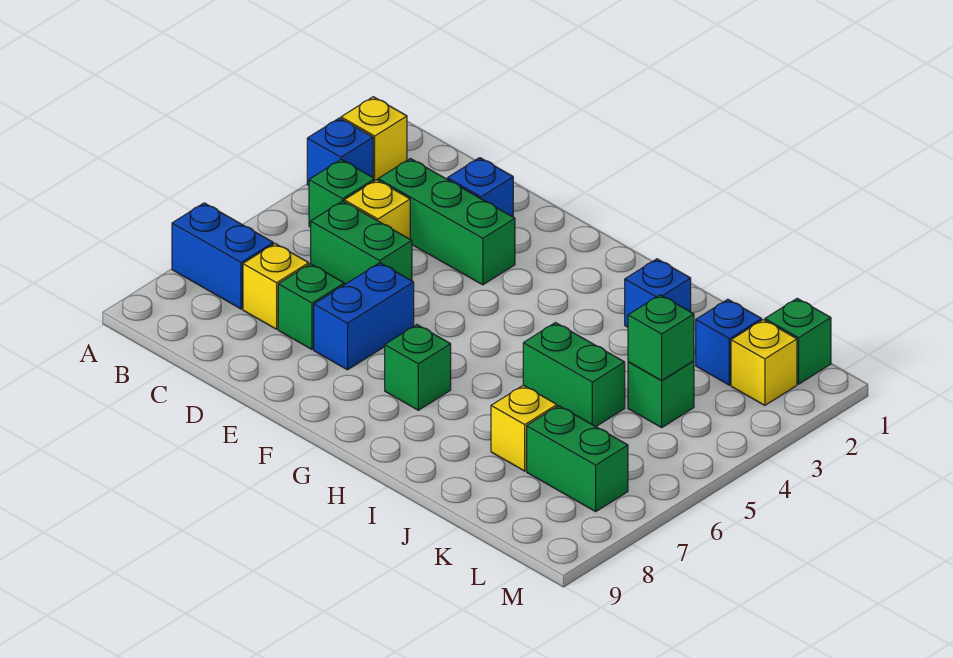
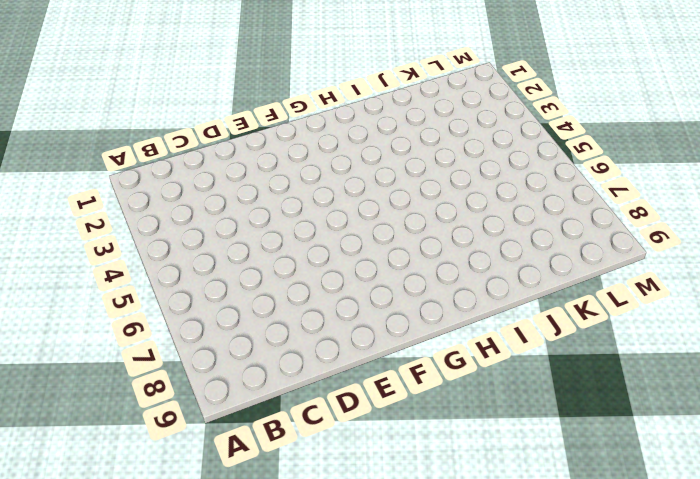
none -> yellow brick A2 level 1
none -> blue brick A3 level 1
none -> blue brick A7:B7 level 1

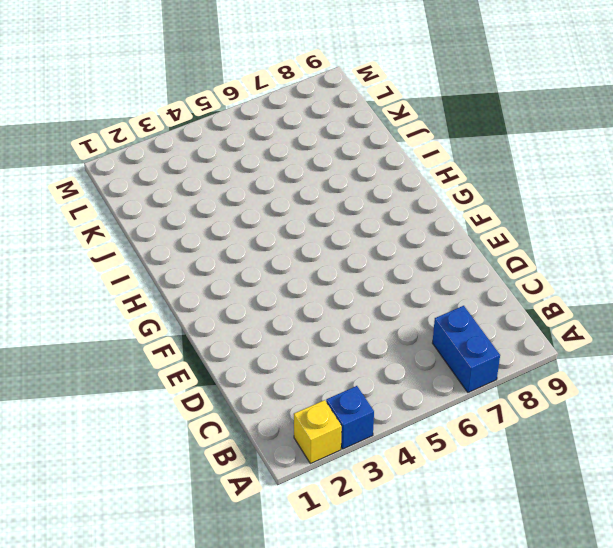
none -> green brick B4 level 1
none -> green brick C3:E3 level 1
none -> yellow brick C4 level 1

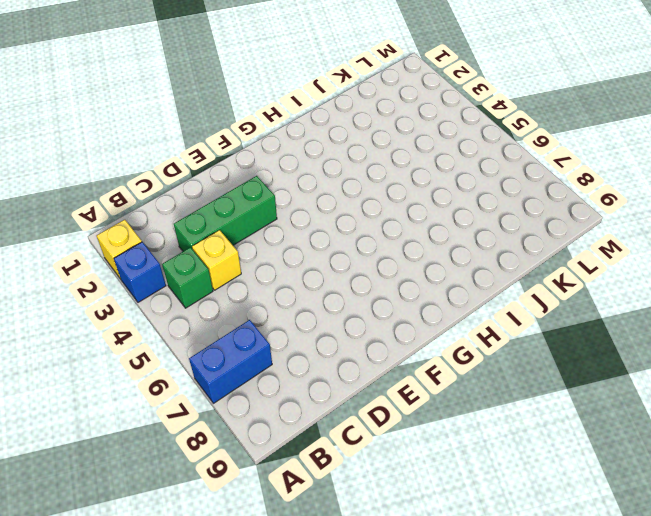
none -> green brick C5:D5 level 1
none -> yellow brick C7 level 1
none -> blue brick D2 level 1

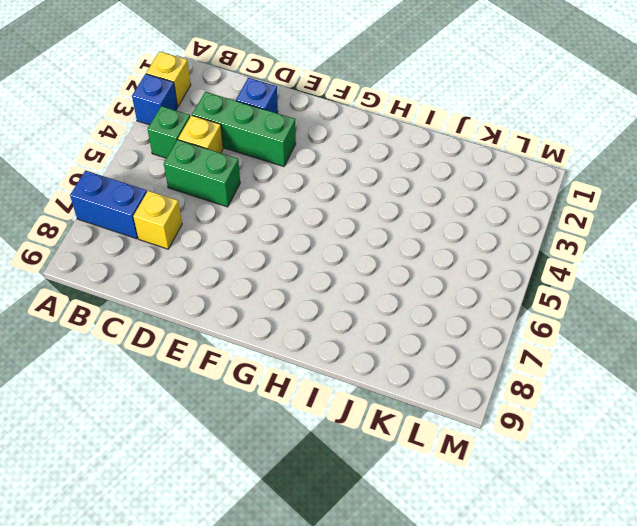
none -> green brick D7 level 1
none -> blue brick E6:E7 level 1
none -> green brick G7 level 1

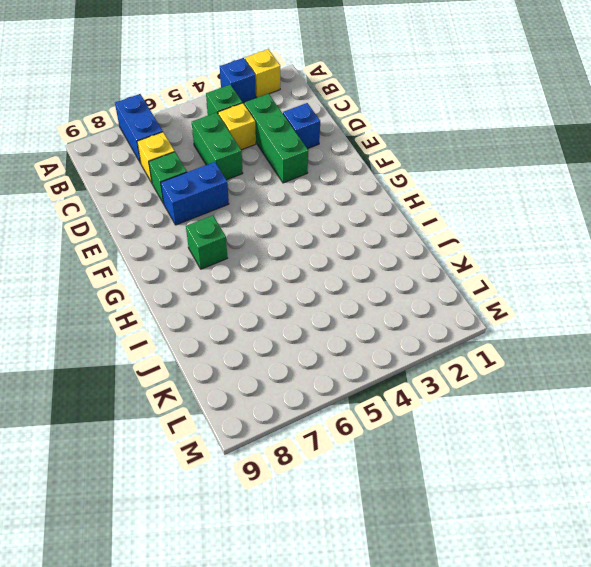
none -> blue brick I2 level 1
none -> green brick I5:J5 level 1
none -> yellow brick J7 level 1

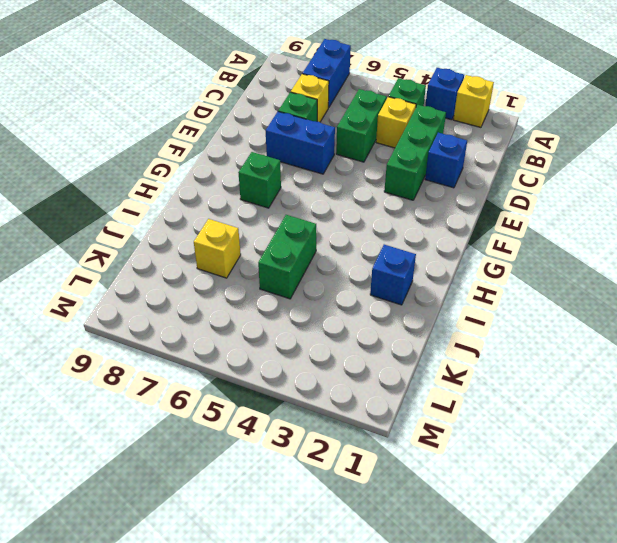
none -> blue brick K2 level 1
none -> green brick K4 level 1
none -> green brick K7:L7 level 1

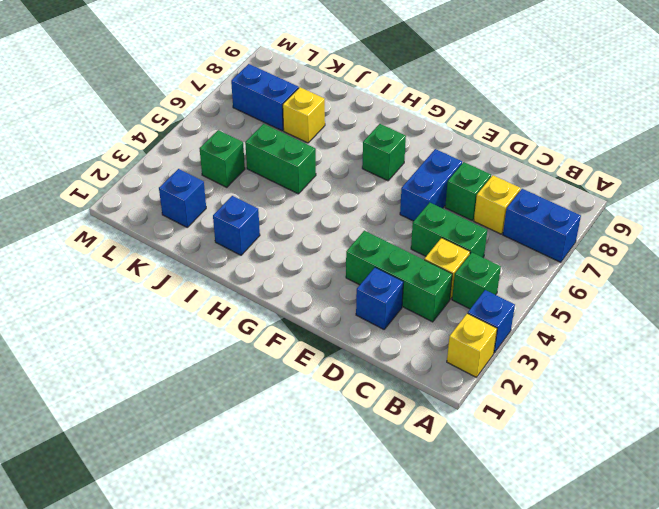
blue brick K7:L7 level 1 -> green brick K7:L7 level 1
none -> green brick L1 level 1
none -> yellow brick L2 level 1
none -> green brick K4 level 2

